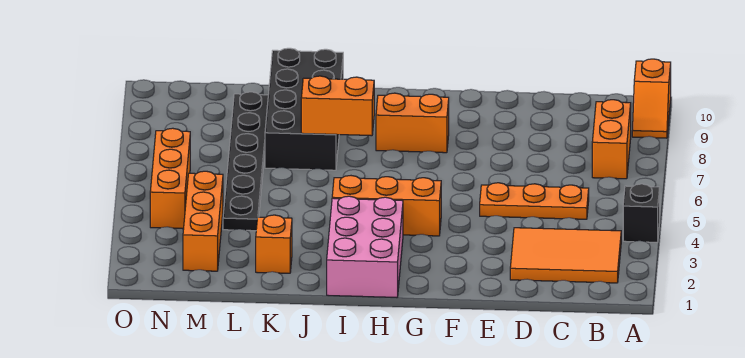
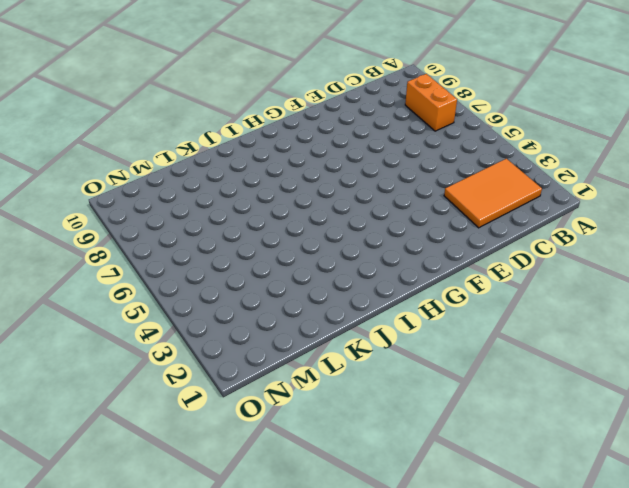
none -> black brick A4 level 1
none -> orange slope A9:A10 level 1 top 10
none -> orange plate C5:E5 level 1

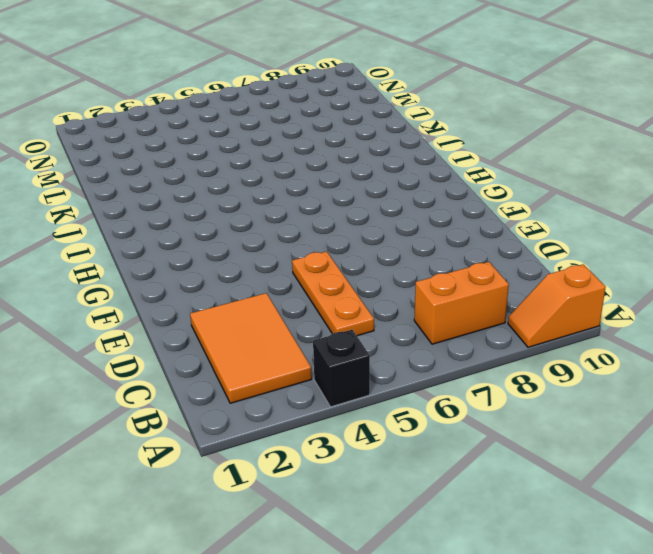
none -> orange brick G4:I4 level 1
none -> orange brick G8:H8 level 1
none -> pink brick H1:I3 level 1

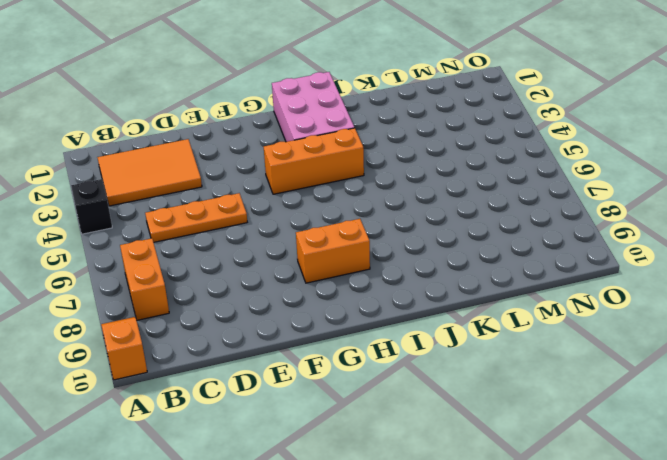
none -> black brick J7:K10 level 1
none -> orange brick K2 level 1
none -> black plate L4:L9 level 1

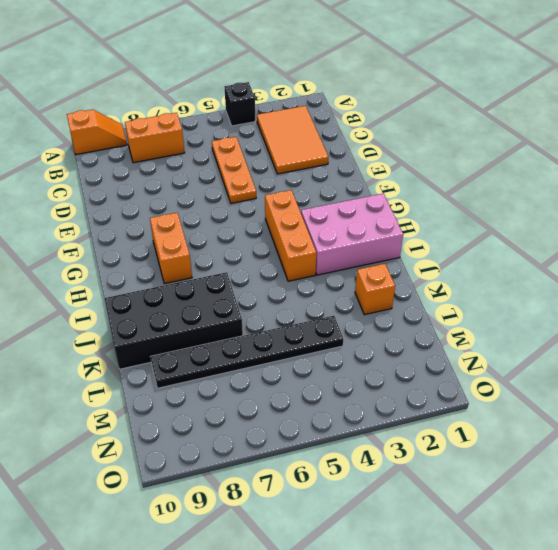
none -> orange brick M2:M4 level 1
none -> orange brick N4:N6 level 1
none -> orange brick I7:J7 level 2

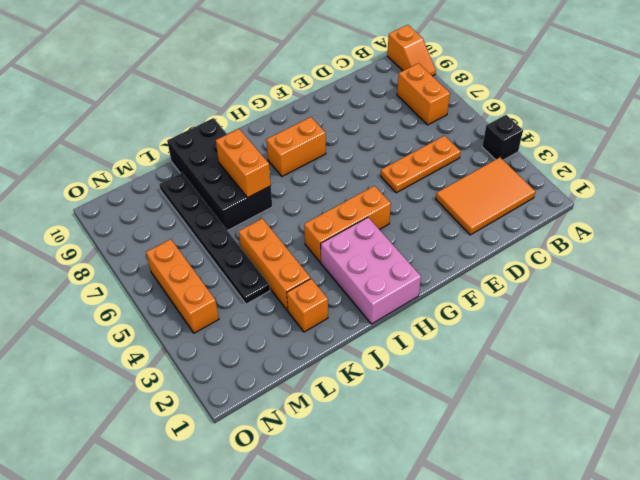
orange brick J7:J8 level 2 -> orange brick I7:J7 level 2
orange brick K3:K5 level 1 -> orange brick M2:M4 level 1

